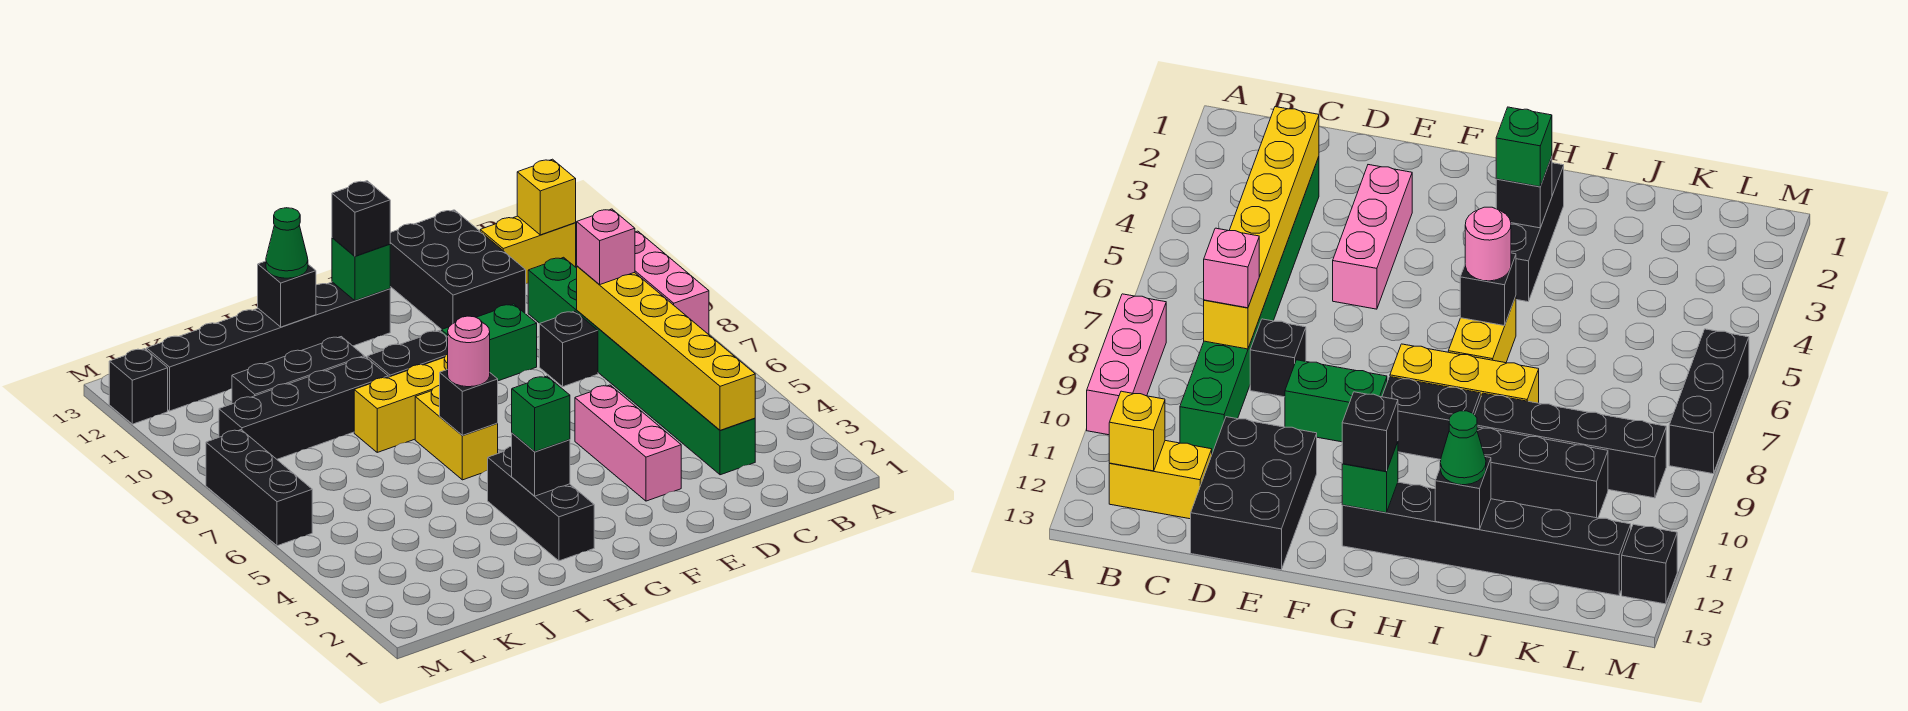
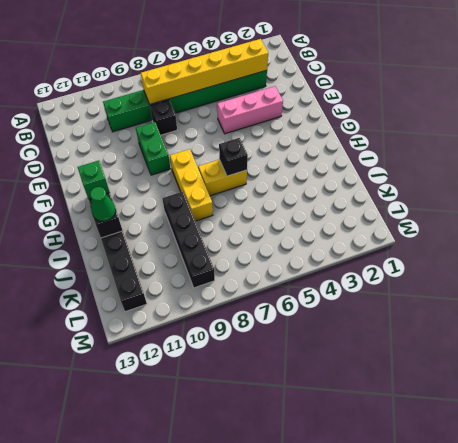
none -> pink brick A8:A10 level 1
none -> yellow brick B12:C12 level 1
none -> black brick D11:E13 level 1

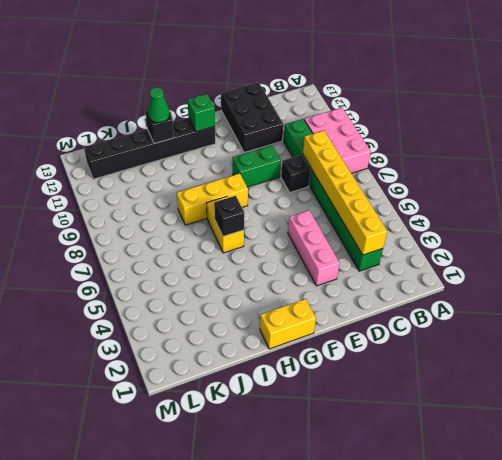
pink brick A8:B10 level 1 -> pink brick A8:A10 level 1
yellow brick G1:H1 level 1 -> yellow brick B12:C12 level 1
none -> black brick G9:H9 level 1
none -> black brick H2:H4 level 1
none -> black brick I9:L9 level 1

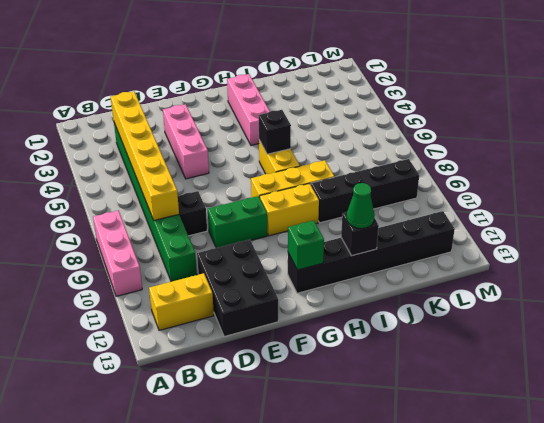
yellow brick G9:H9 level 1 -> black brick G9:H9 level 1
pink brick H2:H4 level 1 -> black brick H2:H4 level 1
none -> black brick I10:K10 level 1
none -> black brick M6:M8 level 1
none -> black brick M12 level 1

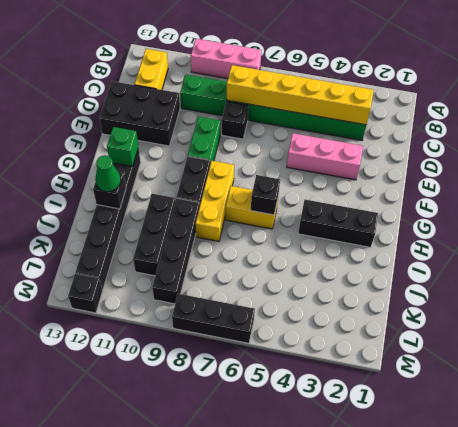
none -> yellow brick B12 level 2
none -> black brick H3 level 2
none -> pink brick C8 level 3

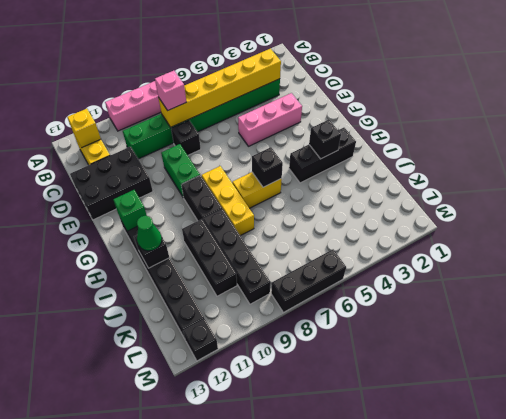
none -> black brick G12 level 3
none -> green brick H3 level 3
none -> pink round brick H6 level 3

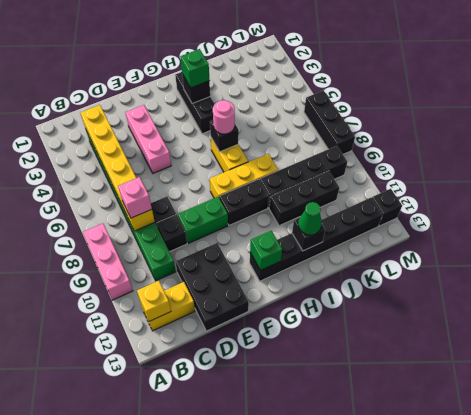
black brick D9 level 1 -> black brick G12 level 3

